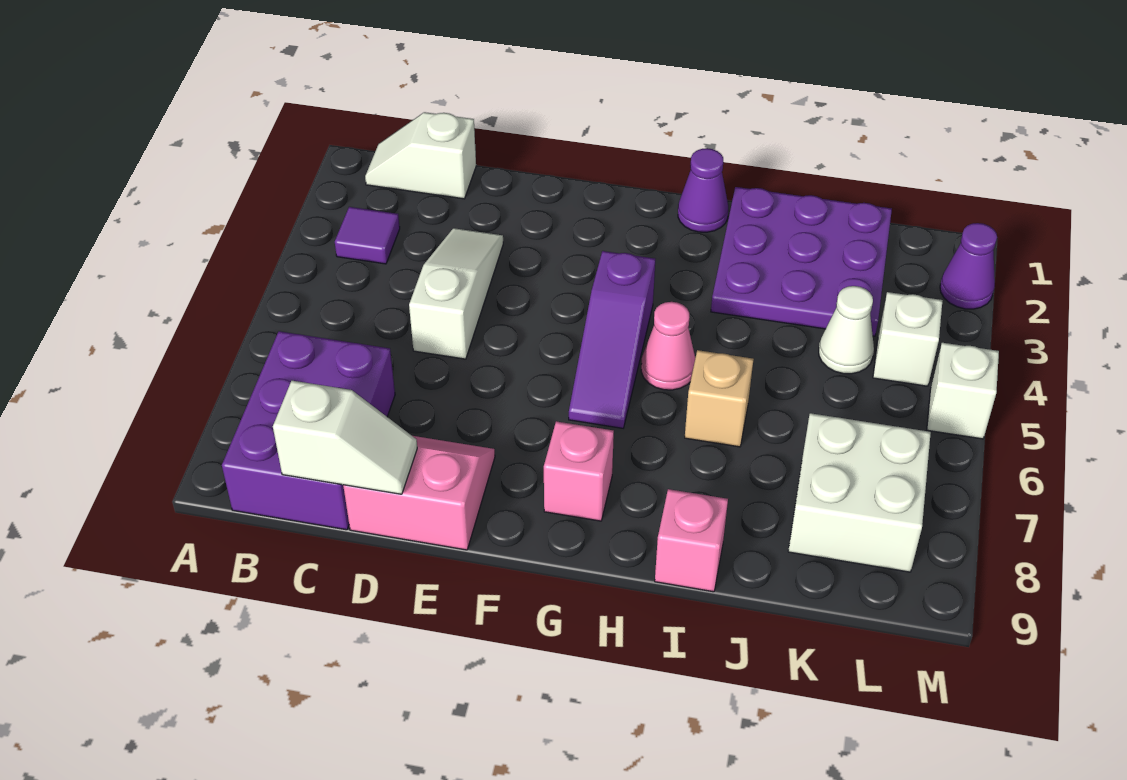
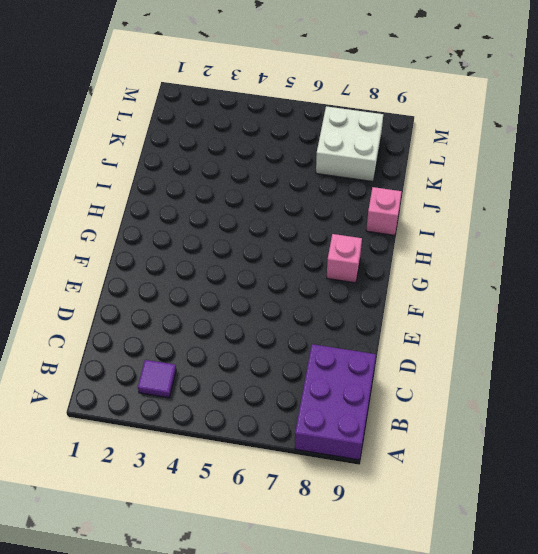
purple brick A8:C9 level 1 -> purple brick B7:C9 level 1
none -> white slope B1:C1 level 1 top C
none -> white slope D3:D5 level 1 top 5
none -> pink slope D8:E9 level 1 top 9

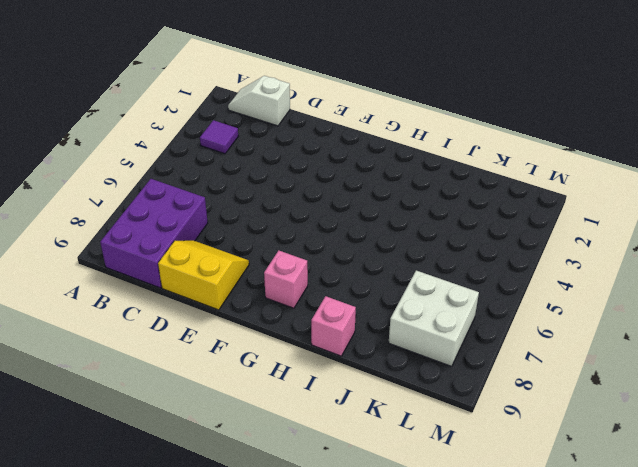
yellow slope D8:E9 level 1 top 9 -> pink slope D8:E9 level 1 top 9
none -> white slope D3:D5 level 1 top 5
none -> purple slope G4:G6 level 1 top 4
none -> purple cone H1 level 1

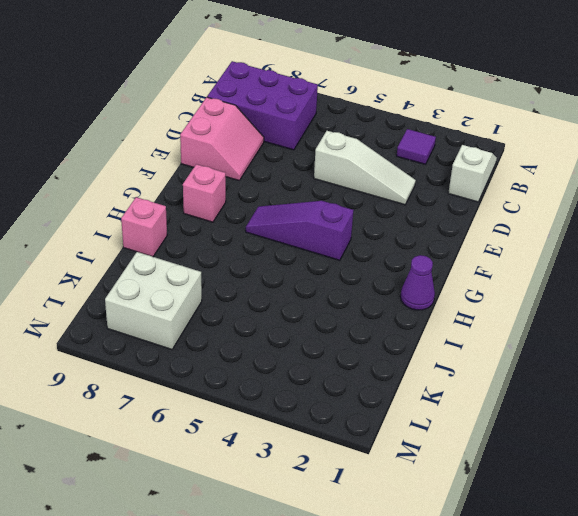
none -> pink cone H5 level 1
none -> purple plate I1:K3 level 1
none -> tan brick I6 level 1

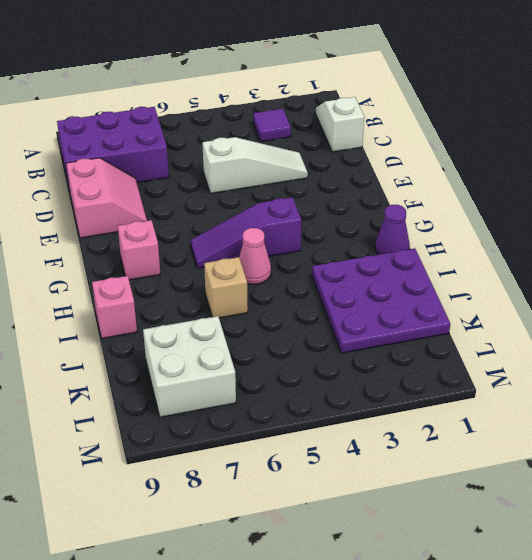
none -> white cone K4 level 1
none -> white brick L4 level 1
none -> purple cone M2 level 1

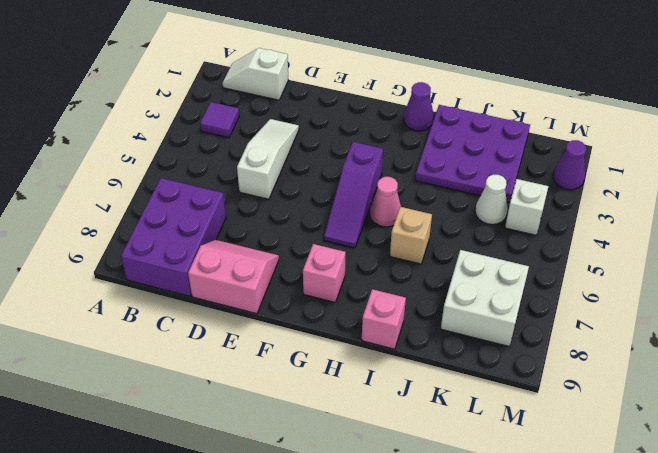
none -> white brick M5 level 1
none -> white slope C9:D9 level 2 top C

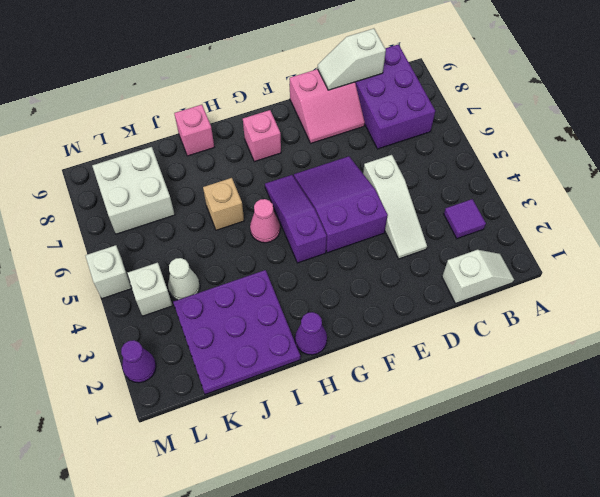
purple slope E4:F6 level 1 top 4 -> none

